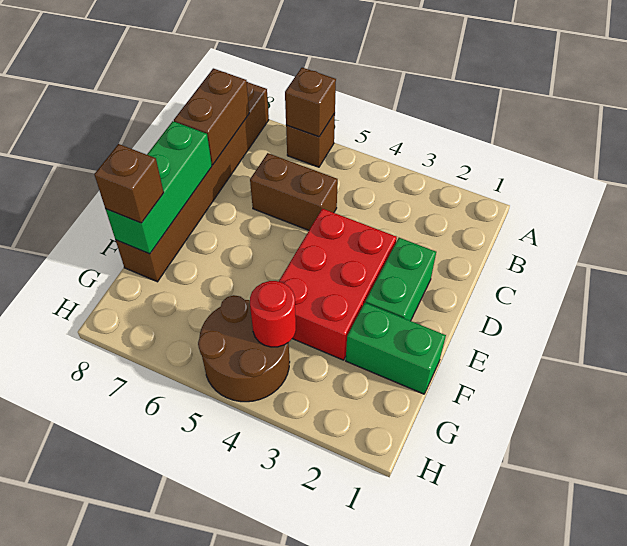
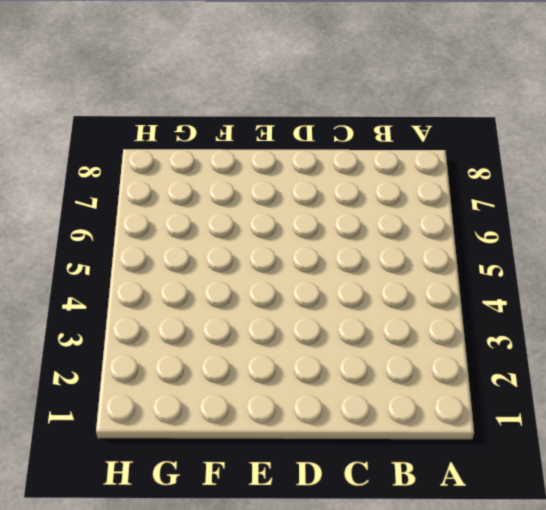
none -> brown brick A6 level 1
none -> brown brick A8:F8 level 1
none -> brown brick C5:C6 level 1

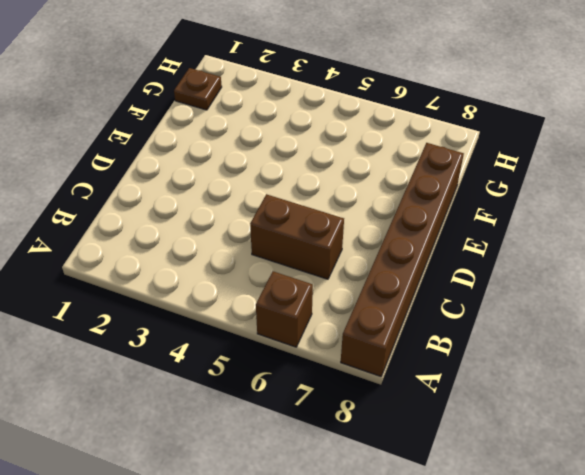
brown plate G1 level 1 -> none
none -> green brick D2:E2 level 1
none -> red brick D3:F4 level 1
none -> green brick F1:F2 level 1

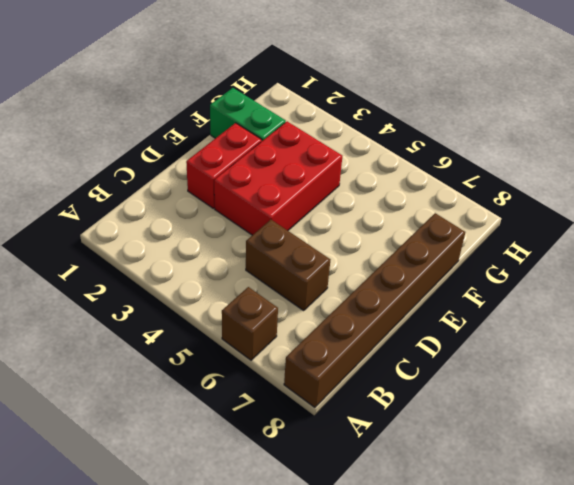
red brick D2:E2 level 1 -> green brick D2:E2 level 1
none -> brown round brick G4:H5 level 1
none -> brown brick A6 level 2
none -> brown brick B8:C8 level 2

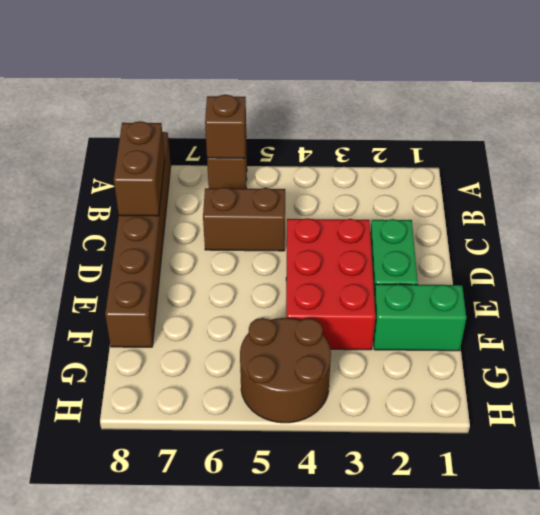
none -> green brick D8:F8 level 2
none -> red round brick G4 level 2
none -> brown brick F8 level 3

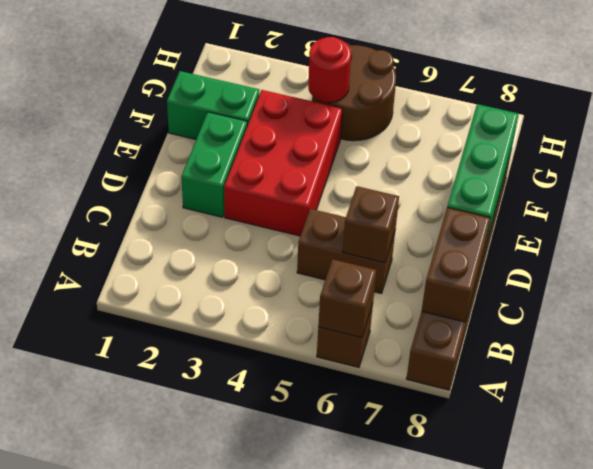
brown brick C6 level 2 -> brown brick F8 level 3

